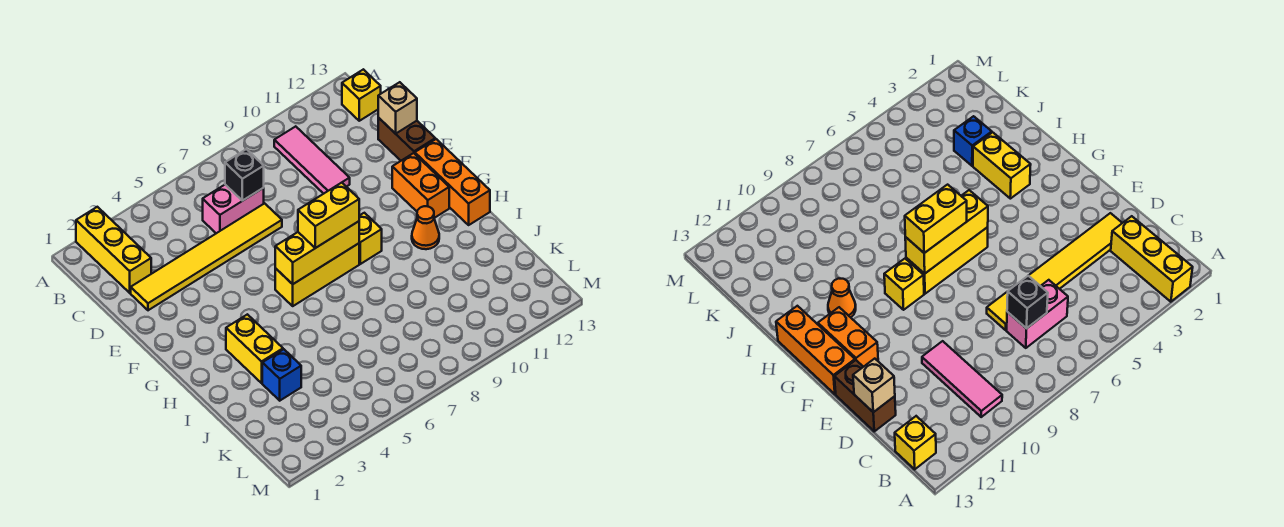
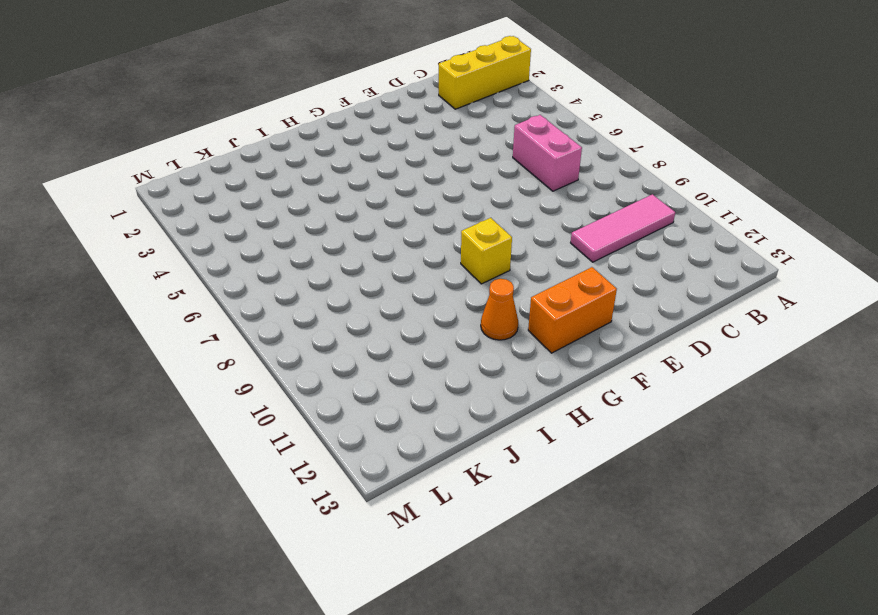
none -> yellow brick B13 level 1
none -> yellow tile D2:D7 level 1
none -> brown brick D13:E13 level 1

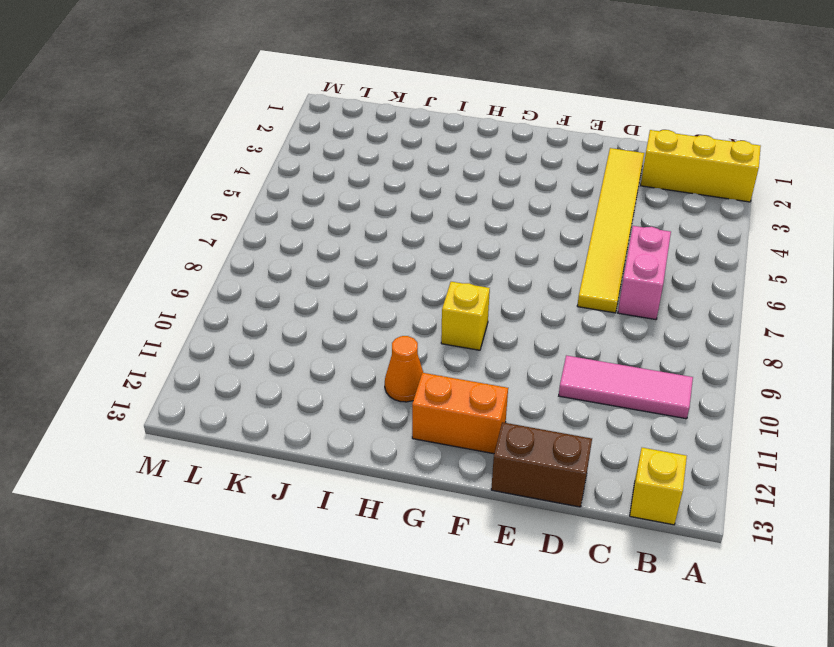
none -> orange brick F13:H13 level 1
none -> yellow brick G6:G8 level 1
none -> yellow brick H3:I3 level 1

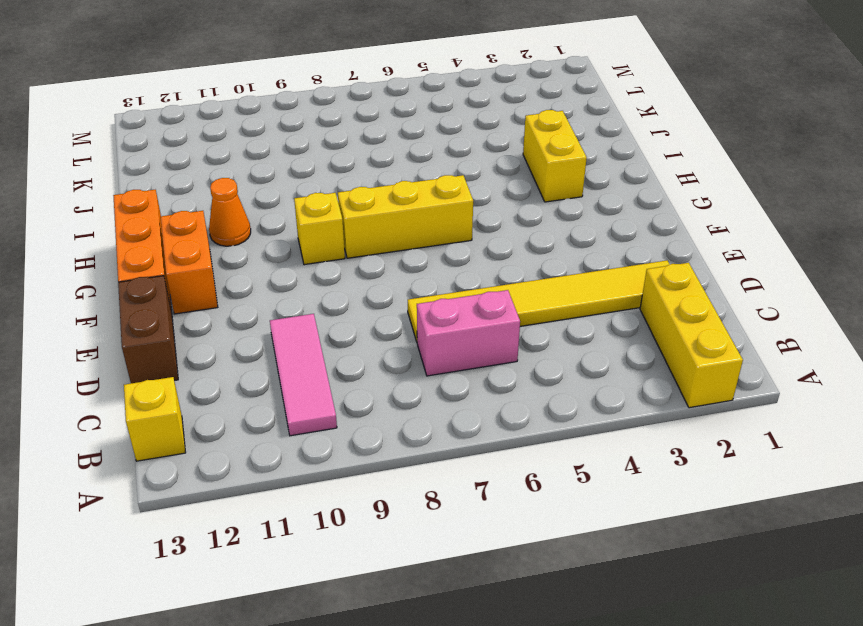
none -> blue brick J3 level 1
none -> black brick C7 level 2
none -> tan brick D13 level 2

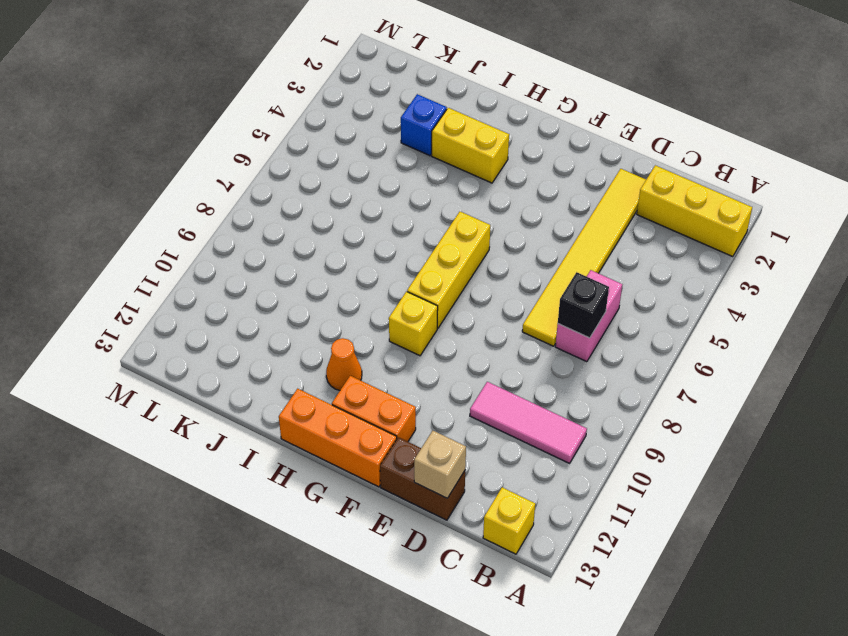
none -> yellow brick G6:G8 level 2
none -> yellow brick G7:G8 level 3

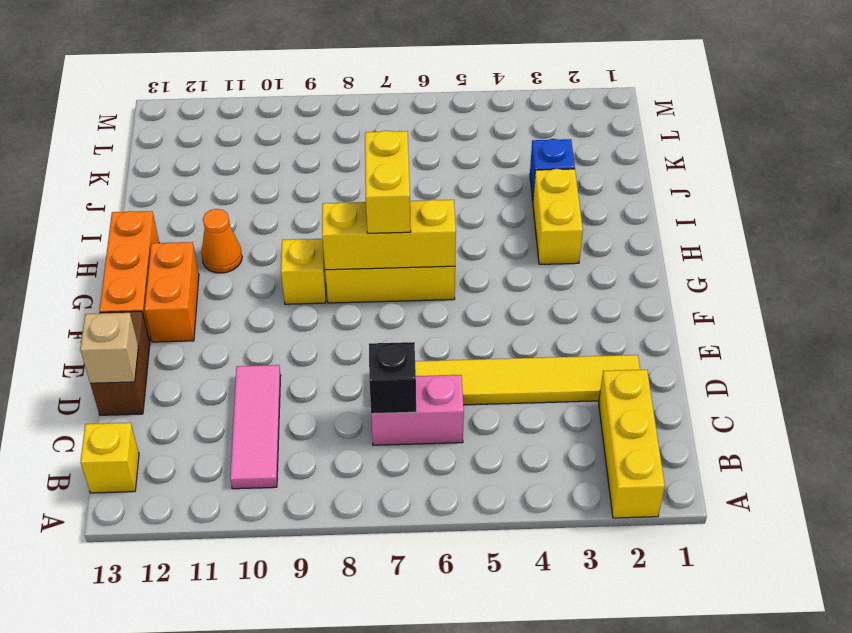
yellow brick G7:H7 level 3 -> yellow brick G7:G8 level 3

